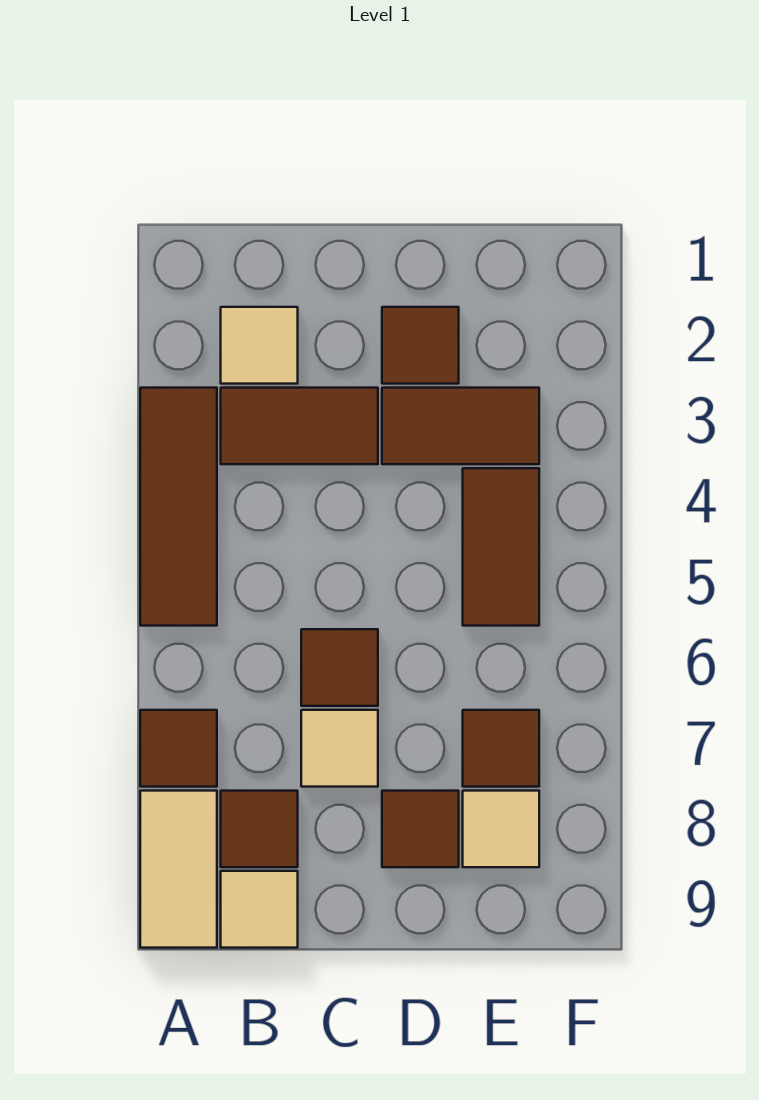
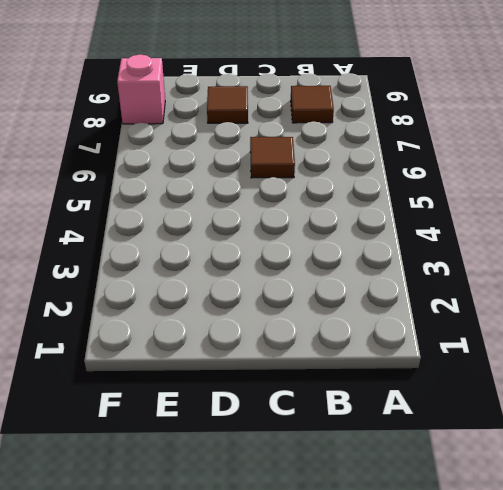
pink brick F8 level 1 -> none
none -> brown tile A3:A5 level 1
none -> brown tile A7 level 1
none -> tan tile A8:A9 level 1

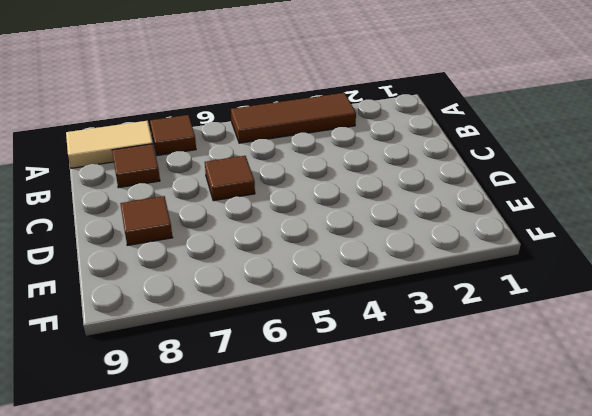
none -> tan tile B2 level 1
none -> brown tile B3:C3 level 1
none -> tan tile B9 level 1

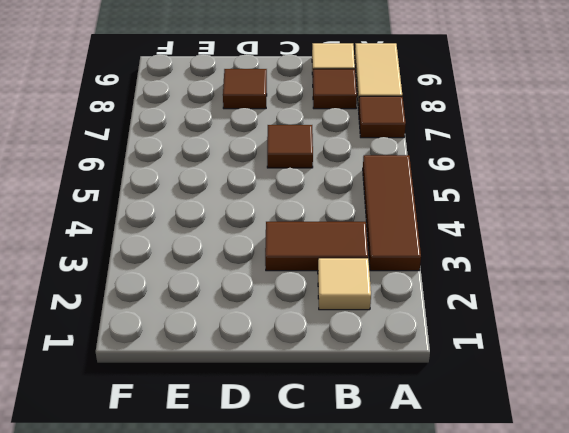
none -> tan tile C7 level 1
none -> brown tile D2 level 1
none -> brown tile D3:E3 level 1

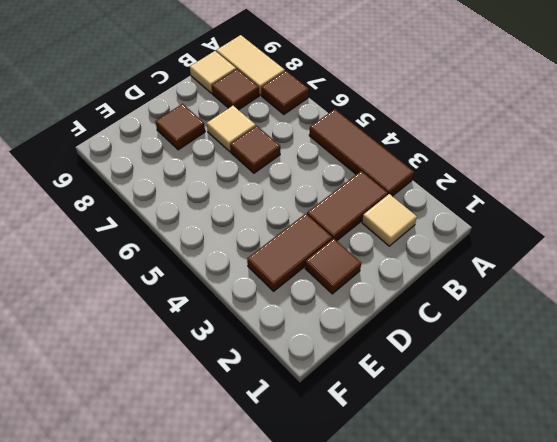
none -> brown tile E4:E5 level 1
none -> brown tile E7 level 1
none -> tan tile E8 level 1

